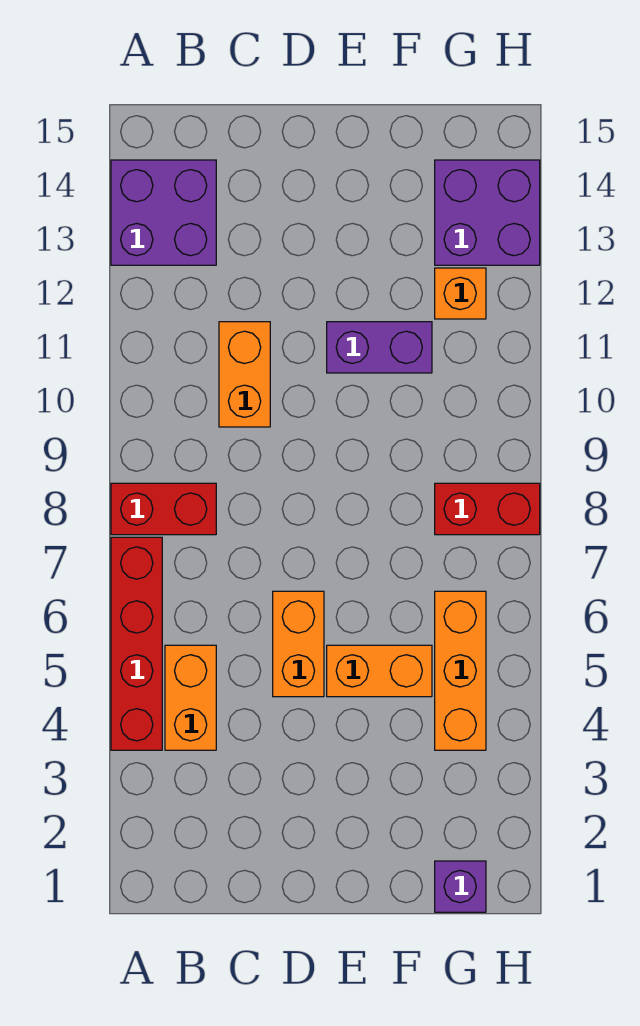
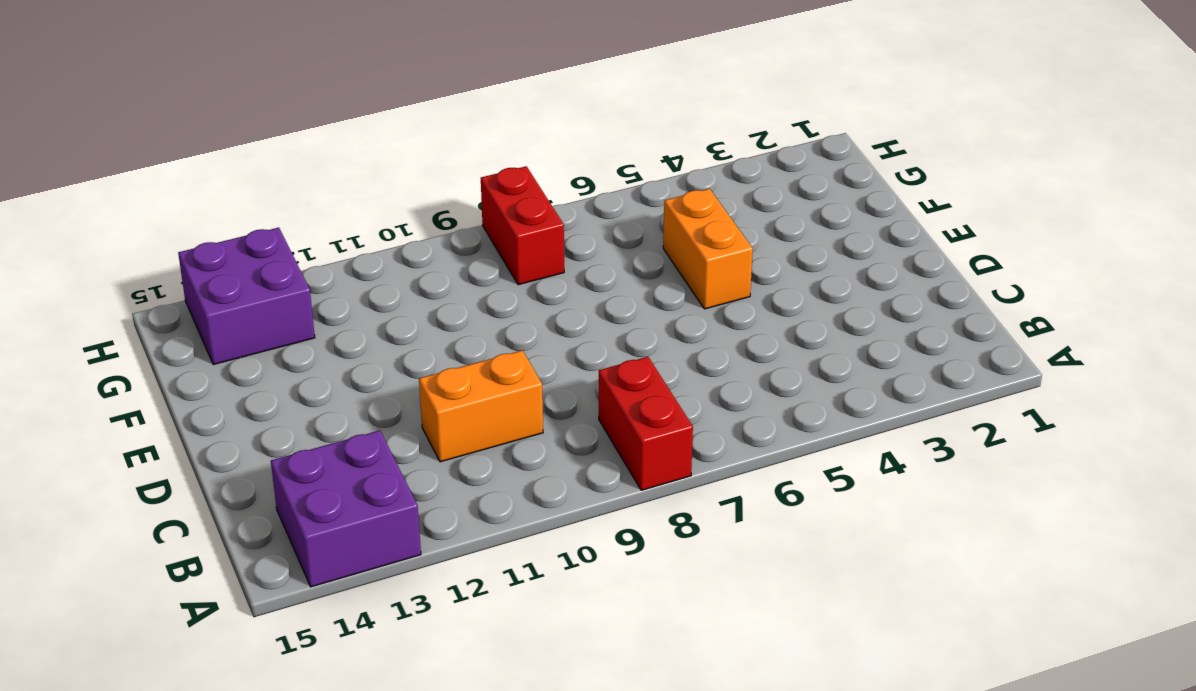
none -> red brick A4:A7 level 1
none -> orange brick B4:B5 level 1
none -> orange brick D5:D6 level 1

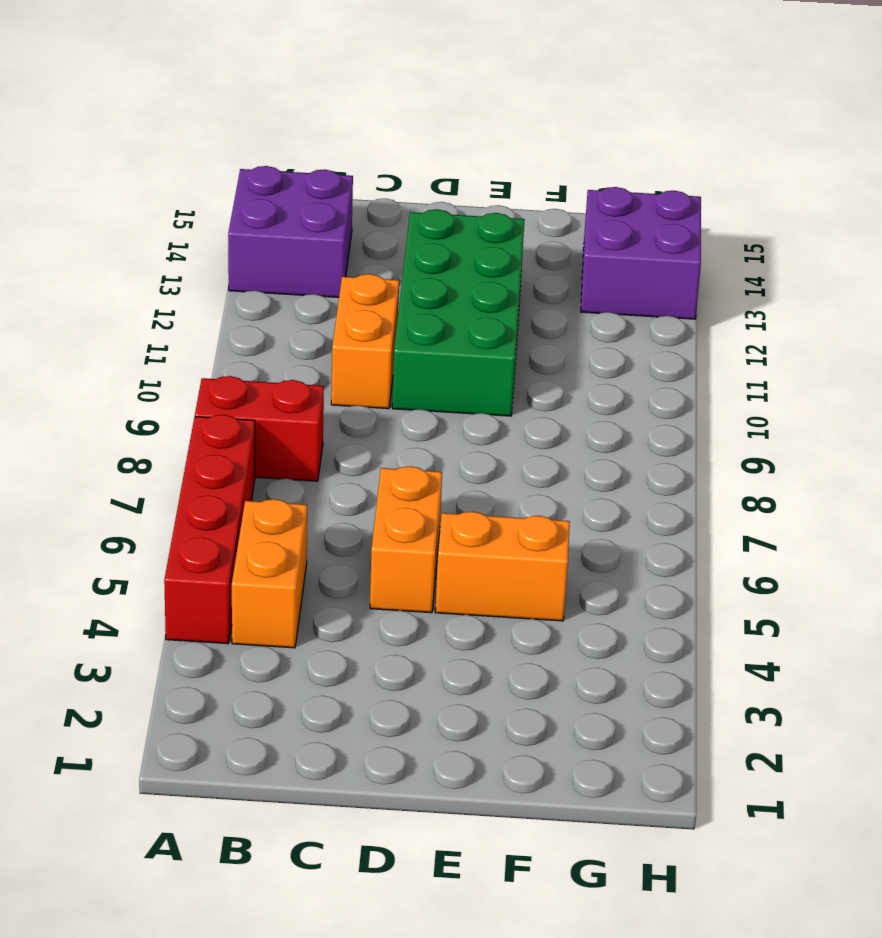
green brick D10:E13 level 1 -> purple brick E11:F11 level 1
none -> purple brick G1 level 1
none -> orange brick G4:G6 level 1
none -> red brick G8:H8 level 1

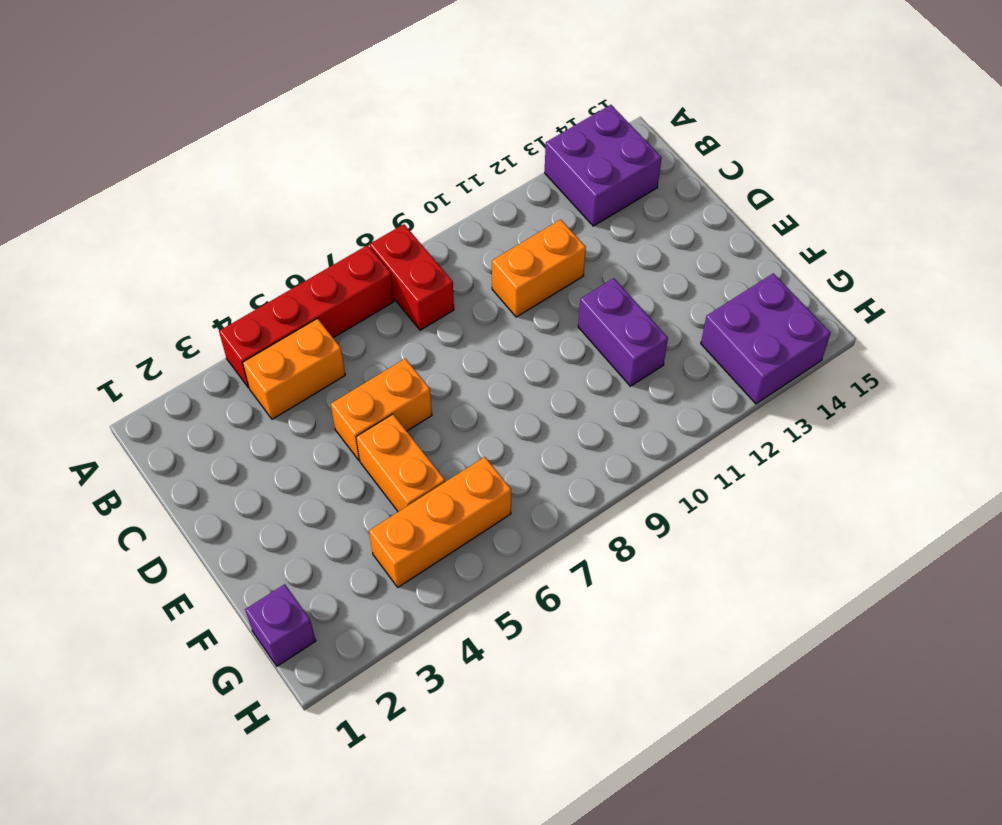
none -> red brick G8:H8 level 1
none -> orange brick G12 level 1

